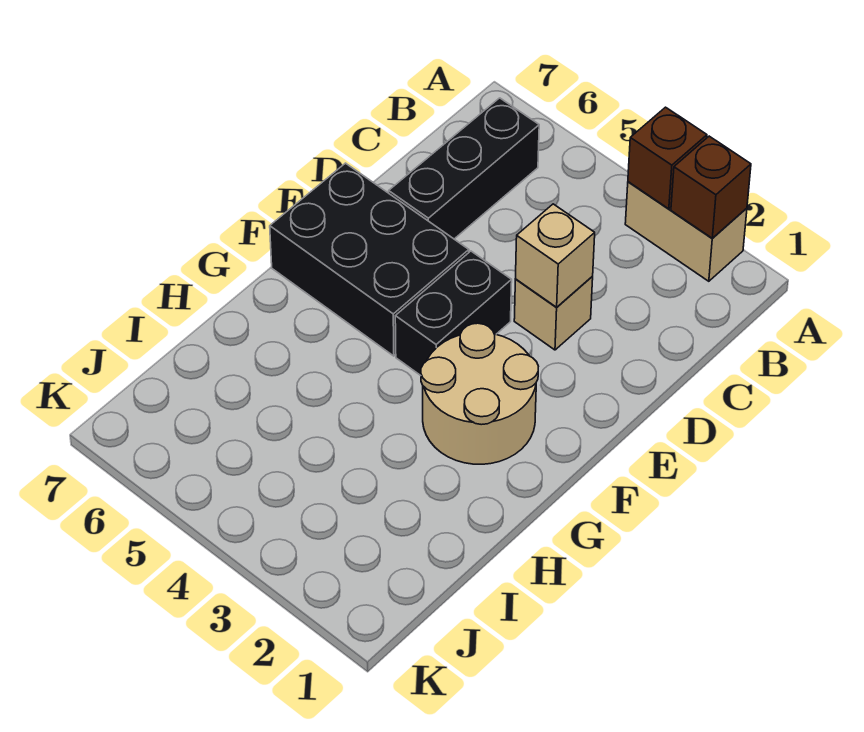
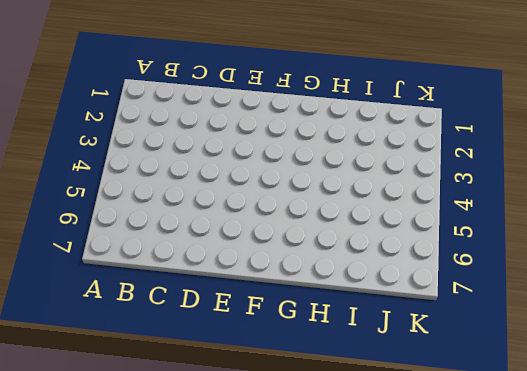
none -> tan brick A2:A3 level 1
none -> black brick B6:D6 level 1

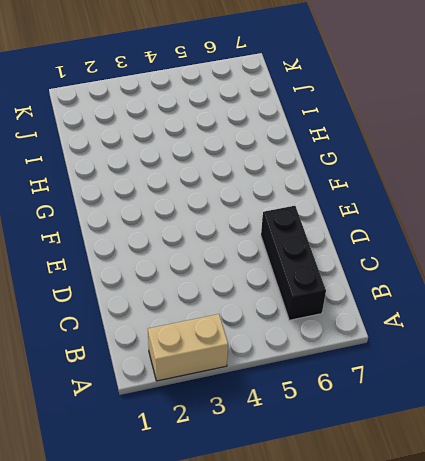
none -> tan brick D3 level 1
none -> black brick E4:F4 level 1

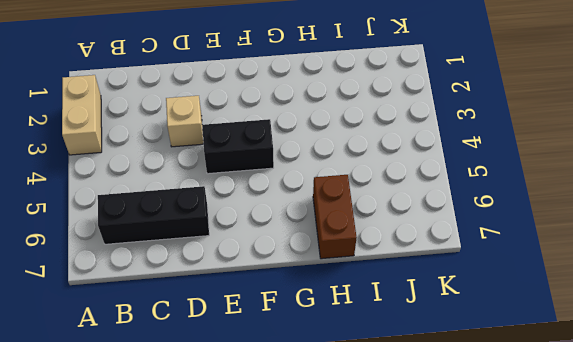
brown brick H6:H7 level 1 -> none
none -> black brick E5:F7 level 1
none -> tan round brick F2:G3 level 1

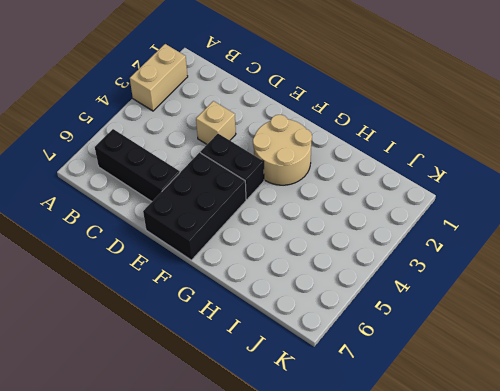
none -> brown brick A2 level 2
none -> brown brick A3 level 2

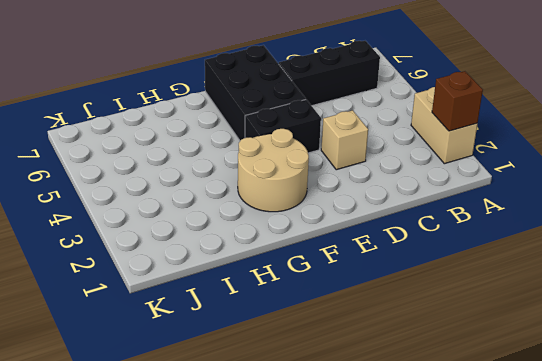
none -> brown brick A3 level 2
none -> tan brick D3 level 2

